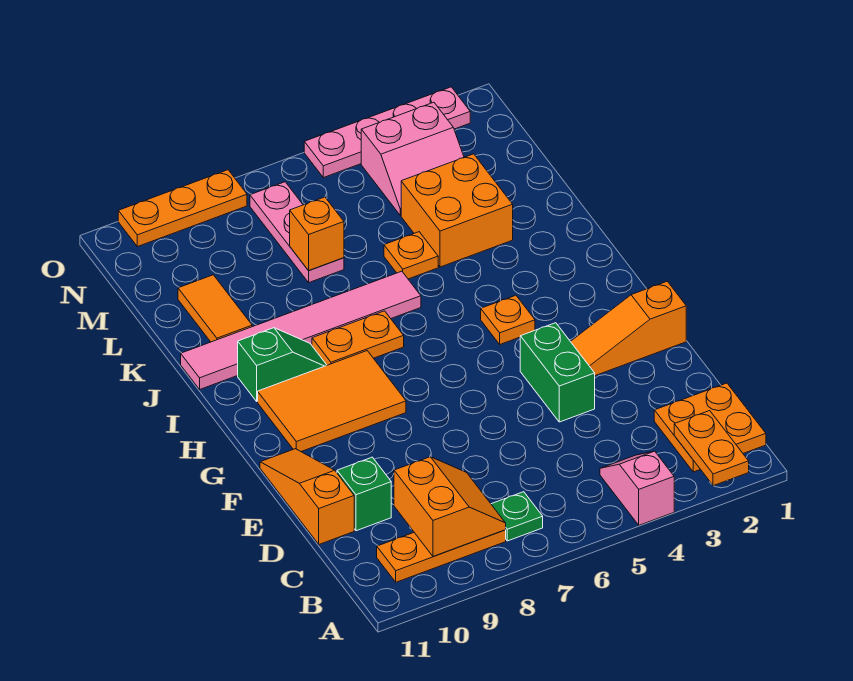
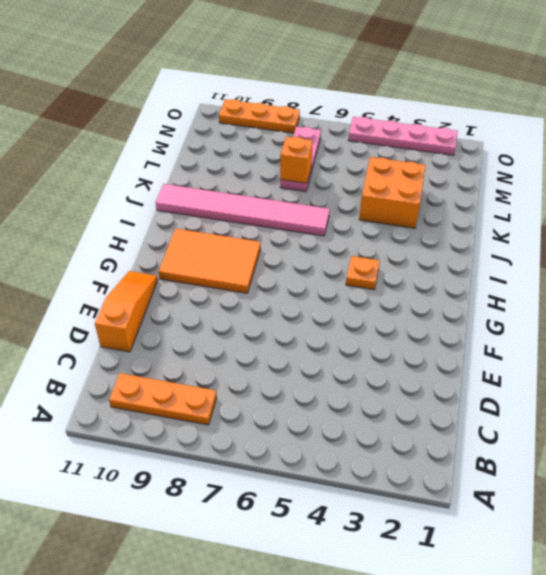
none -> pink slope A4:B4 level 1 top A
none -> orange plate B1:C2 level 1
none -> green plate B7 level 1

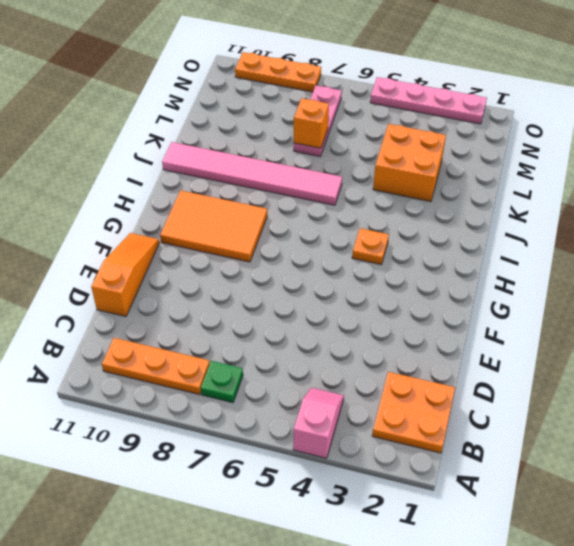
none -> green brick D10 level 1
none -> green brick E4:F4 level 1
none -> orange slope F1:F3 level 1 top 1

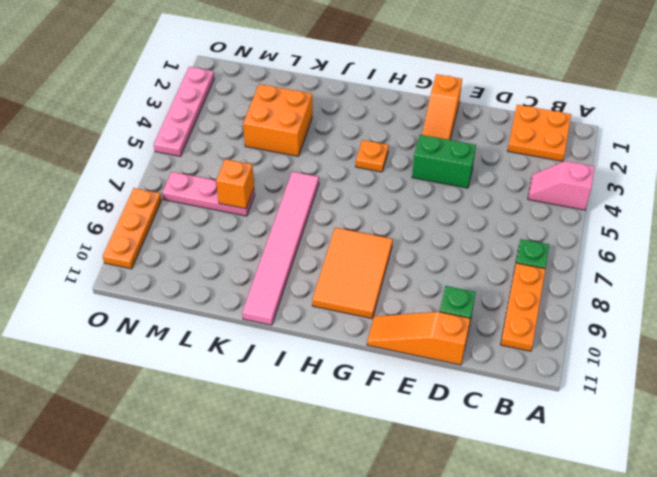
none -> orange plate I7:I8 level 1
none -> green slope I9:I10 level 1 top 10
none -> orange plate K5 level 1

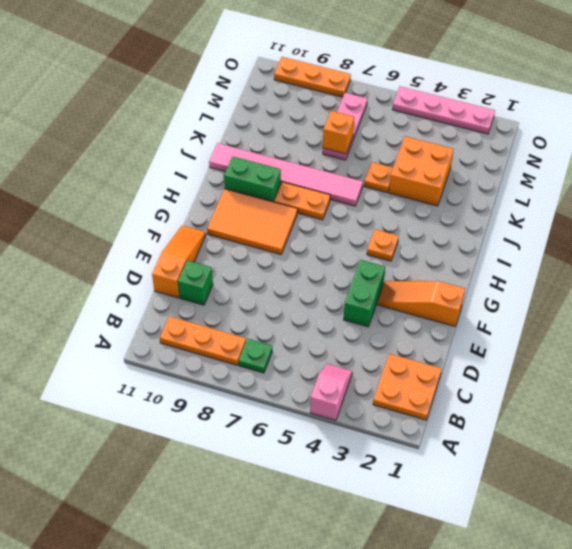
green brick I9:I10 level 1 -> green slope I9:I10 level 1 top 10
none -> orange tile K10:L10 level 1
none -> pink slope M3:N4 level 1 top N
none -> orange plate A2:B2 level 2

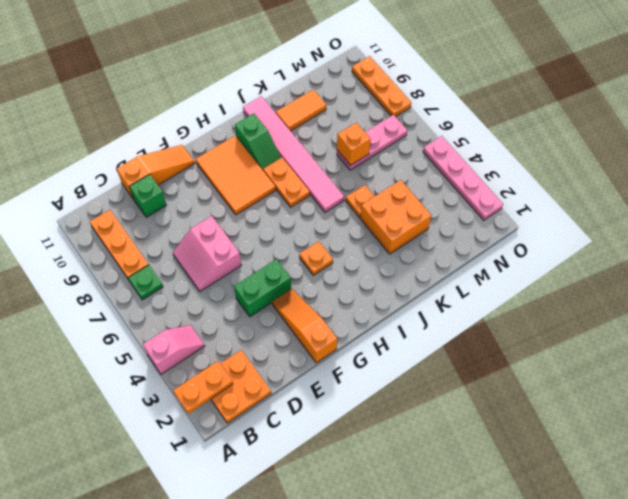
pink slope D6:E7 level 1 top E -> pink slope M3:N4 level 1 top N
none -> orange slope B8:C9 level 2 top 9

